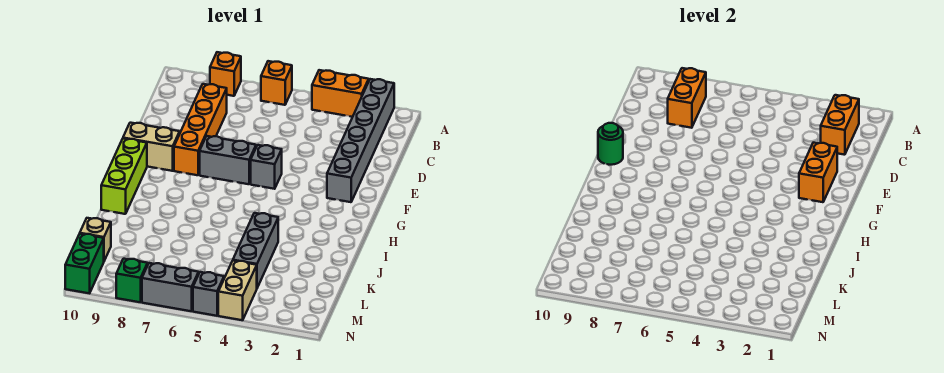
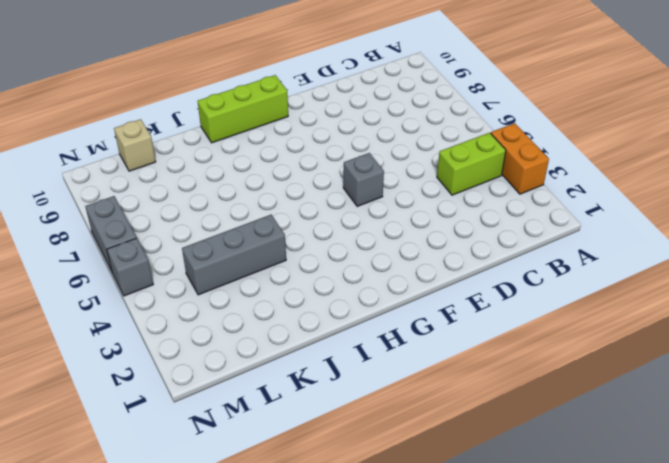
lime brick B4:C4 level 1 -> none
none -> grey brick A2:F2 level 1
none -> orange brick A6 level 1
none -> orange brick A8 level 1

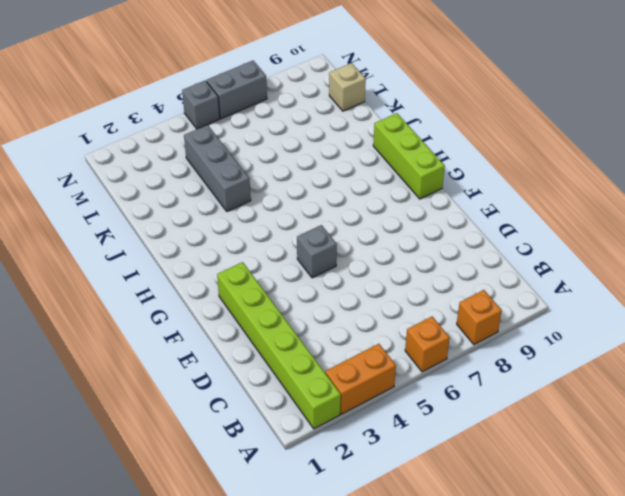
lime brick A2:F2 level 1 -> grey brick A2:F2 level 1
none -> orange brick C8:F8 level 1
none -> grey brick F6:F7 level 1
none -> tan brick F9:F10 level 1

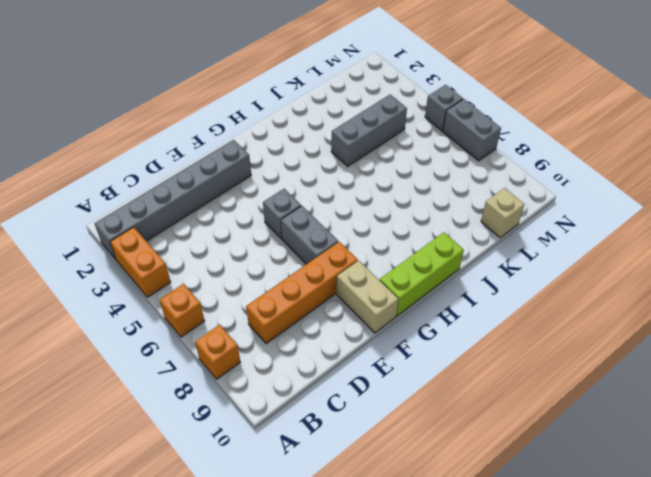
none -> tan brick M4:N4 level 1
none -> green brick M10:N10 level 1
none -> green brick N8 level 1

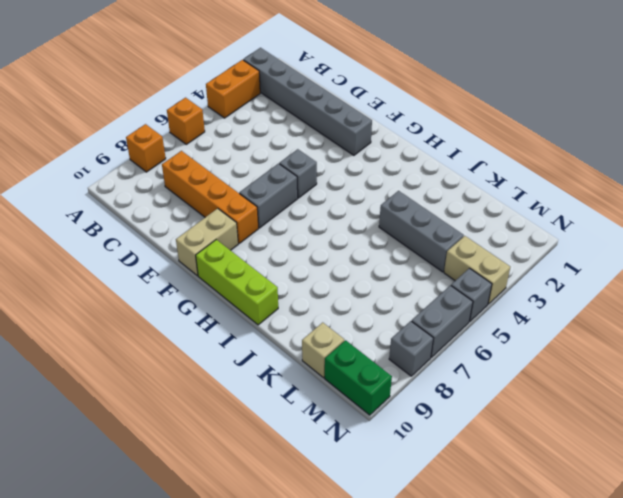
grey brick N8 level 1 -> green brick N8 level 1
none -> orange brick B2:C2 level 2
none -> orange brick B8:C8 level 2
none -> orange brick E2:F2 level 2

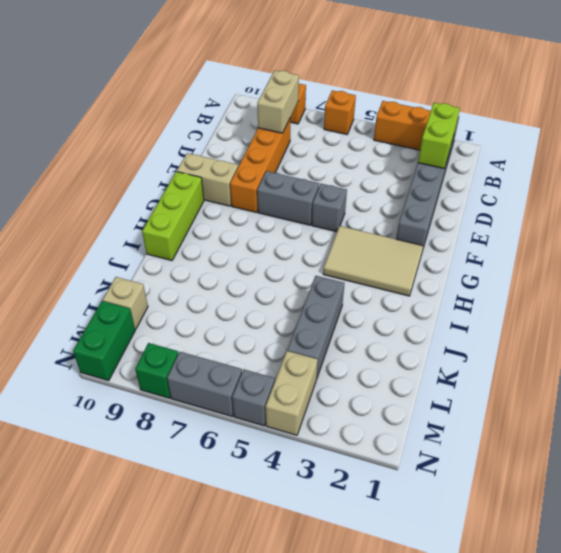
lime brick B2:C2 level 2 -> orange brick B2:C2 level 2
tan brick B8:C8 level 2 -> orange brick B8:C8 level 2
tan tile G2:H4 level 1 -> none
none -> orange brick E2:F2 level 2
none -> green round brick F10 level 2

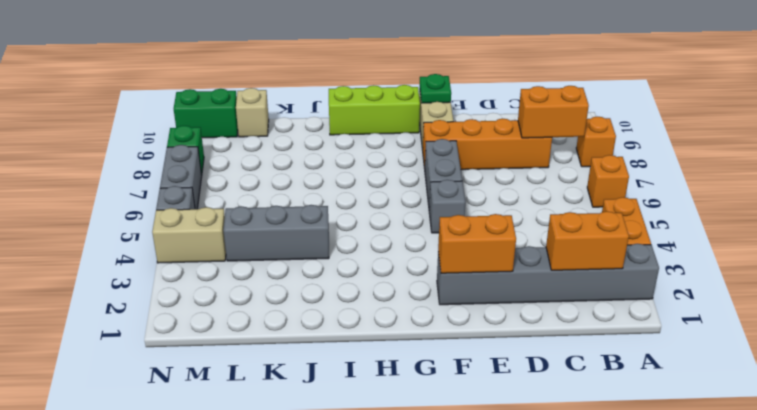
green plate F10 level 2 -> green round brick F10 level 2

